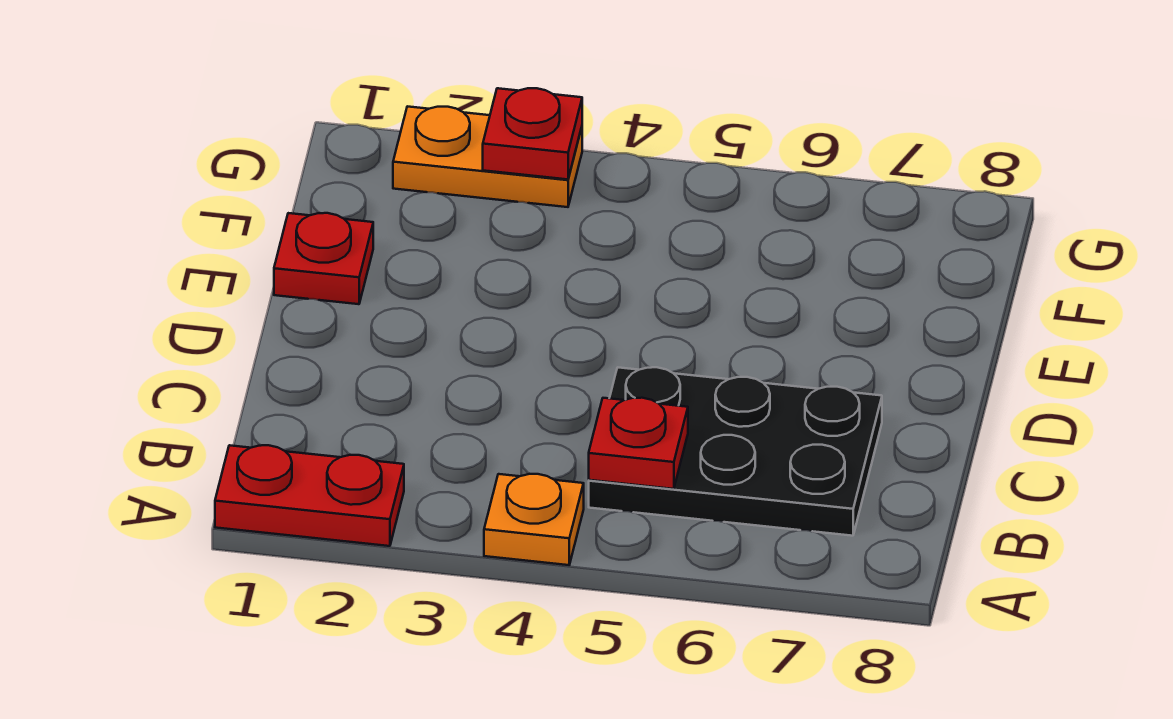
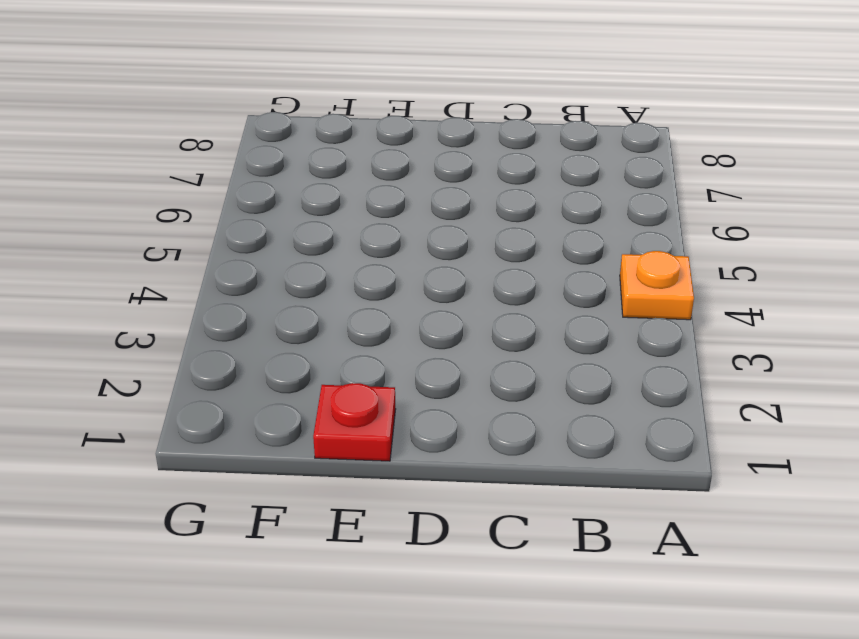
none -> red plate A1:A2 level 1
none -> black plate B5:C7 level 1

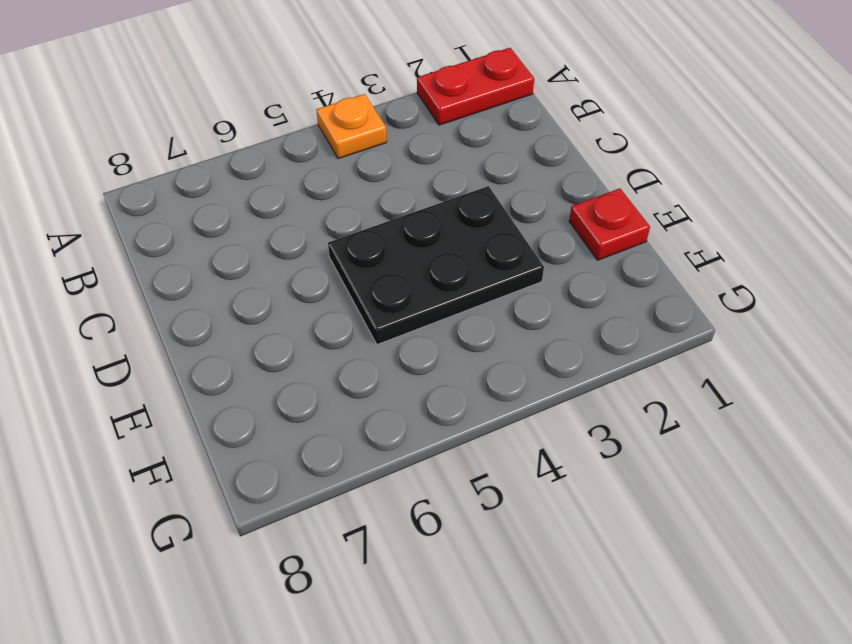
black plate D3:E5 level 1 -> black plate B5:C7 level 1
none -> orange plate G2:G3 level 1
none -> red plate B5 level 2

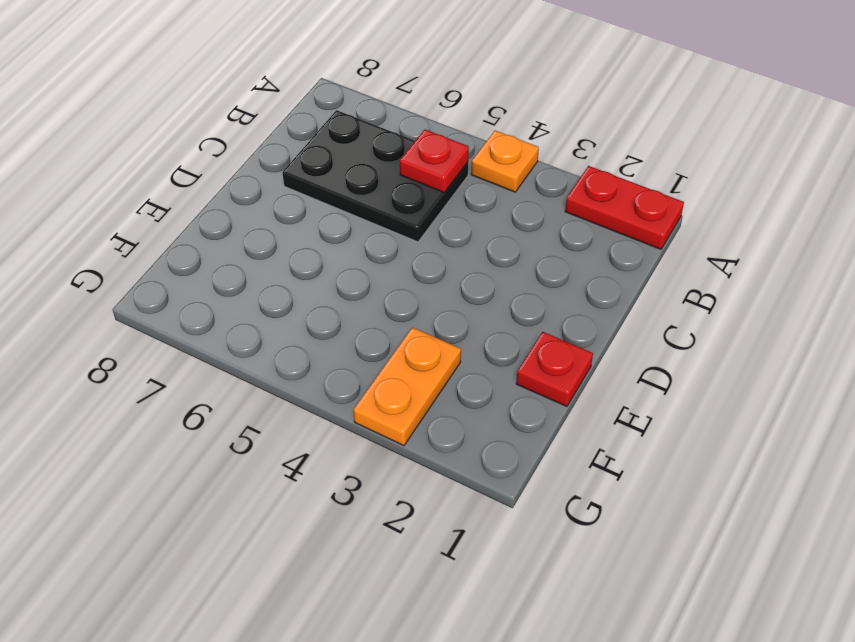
orange plate F3:G3 level 1 -> orange plate G2:G3 level 1
none -> red plate G3 level 2

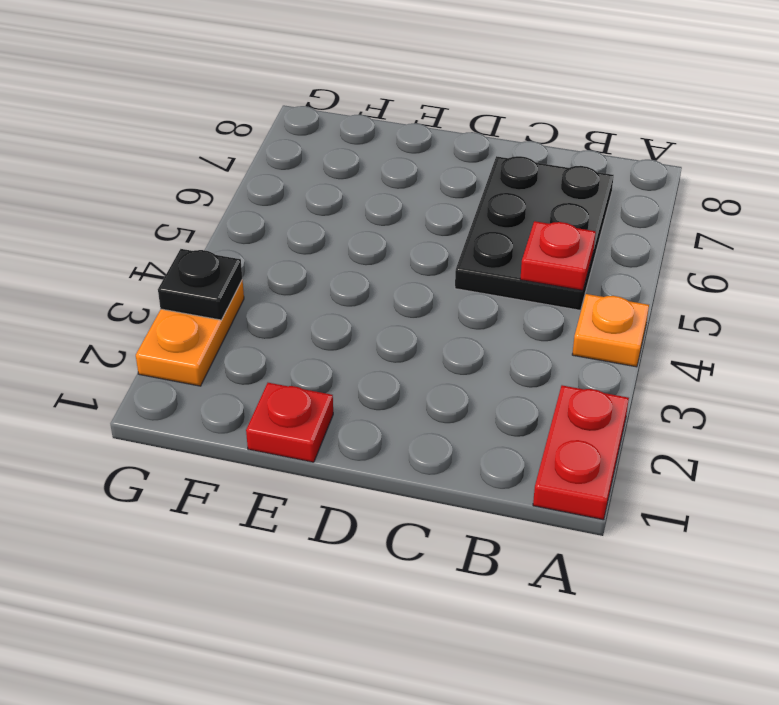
black plate G3 level 2 -> red plate G3 level 2

